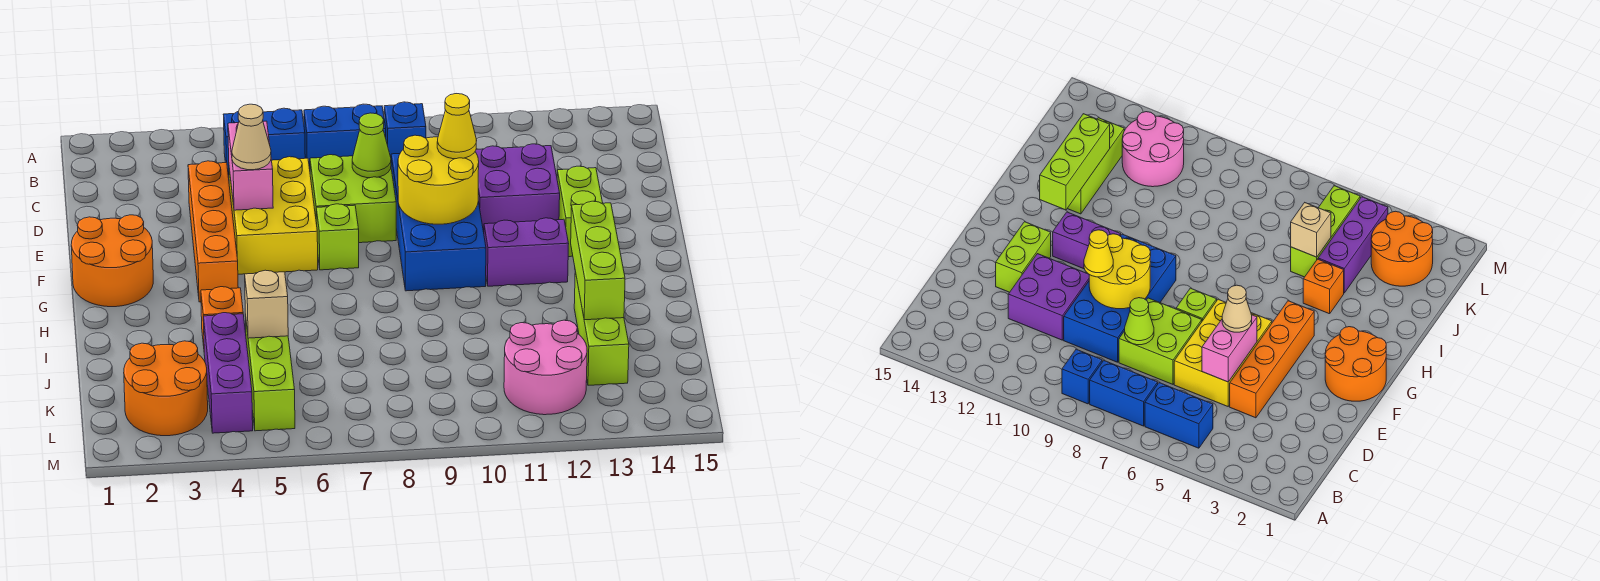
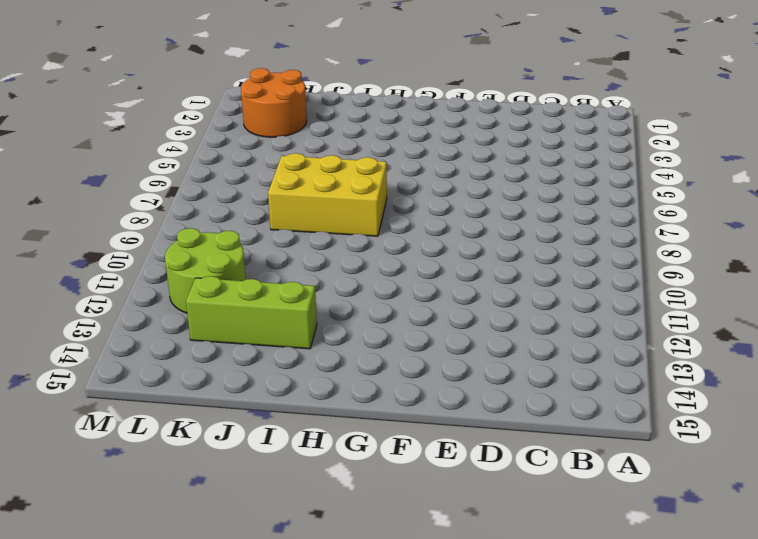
yellow brick H7:J8 level 1 -> yellow brick D5:F6 level 1
lime round brick K11:L12 level 1 -> pink round brick K11:L12 level 1
none -> blue brick B5:B6 level 1
none -> blue brick B7:B8 level 1
none -> blue brick B9 level 1

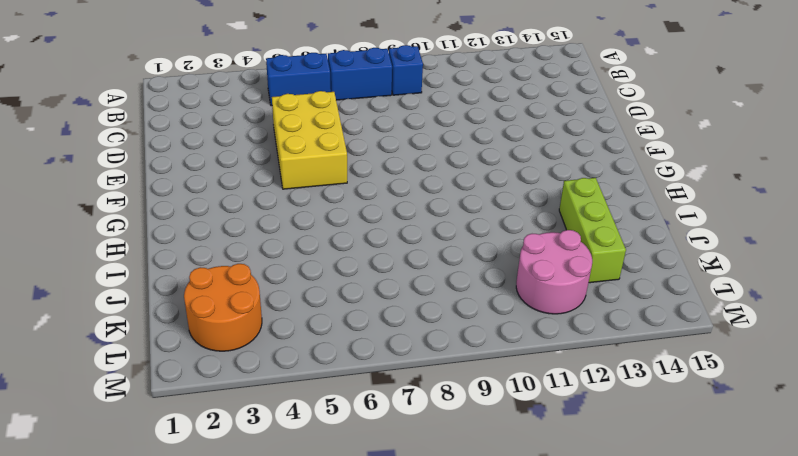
none -> orange brick D4:G4 level 1
none -> lime brick D7:E8 level 1
none -> blue brick D9:G10 level 1

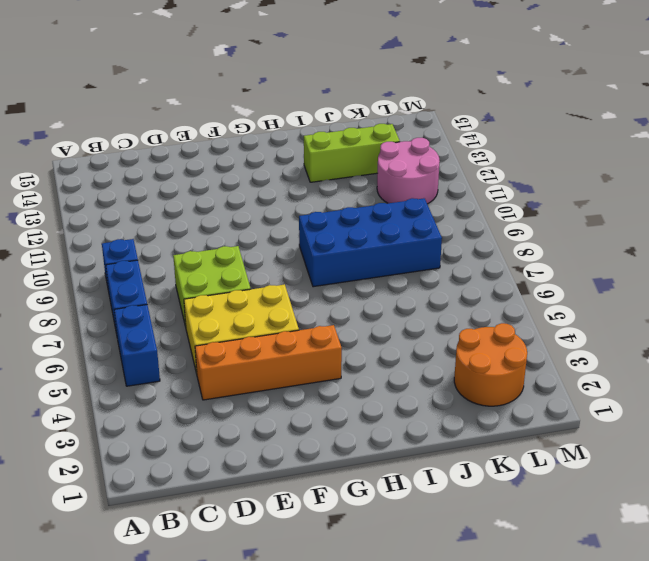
blue brick H8:K9 level 1 -> blue brick D9:G10 level 1
none -> purple brick D11:E12 level 1
none -> lime brick E13:F13 level 1
none -> orange round brick F1:G2 level 1

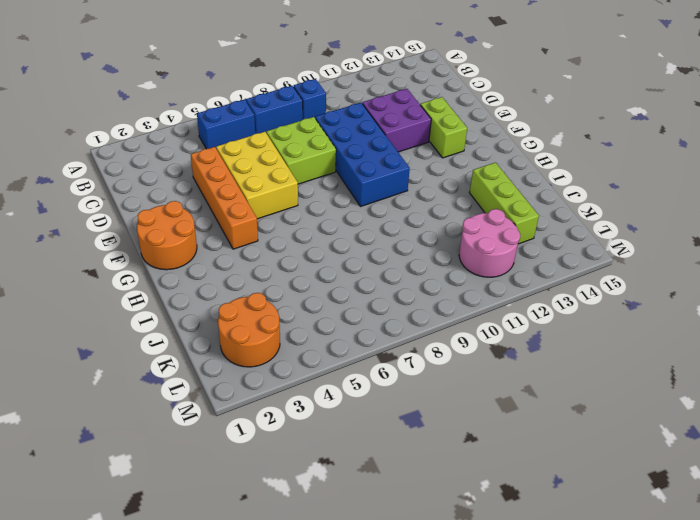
none -> lime brick F7 level 1
none -> purple brick G11:G12 level 1
none -> orange brick I4 level 1

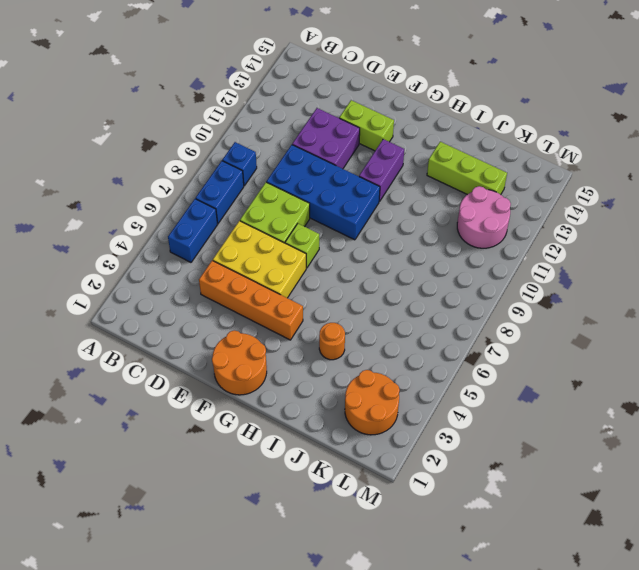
orange round brick I4 level 1 -> orange brick I4 level 1
none -> purple brick J4:L4 level 1
none -> lime brick J5:L5 level 1
none -> pink brick D5:E5 level 2

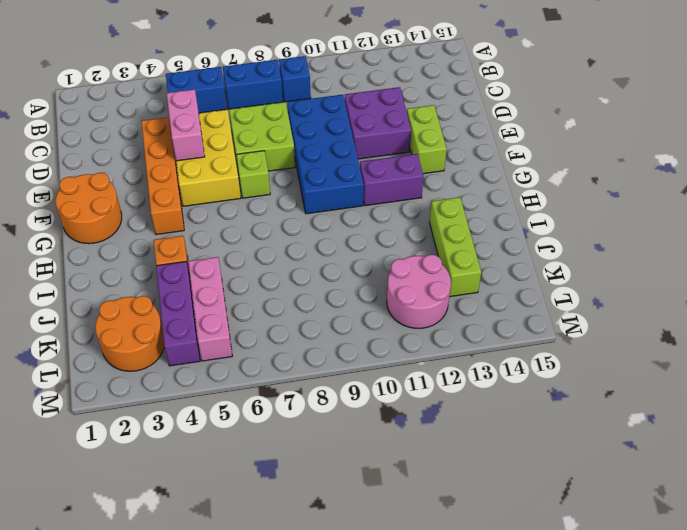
pink brick J5:L5 level 1 -> lime brick J5:L5 level 1
none -> lime cone D8 level 2
none -> yellow round brick E9:F10 level 2
none -> lime brick H13:J13 level 2

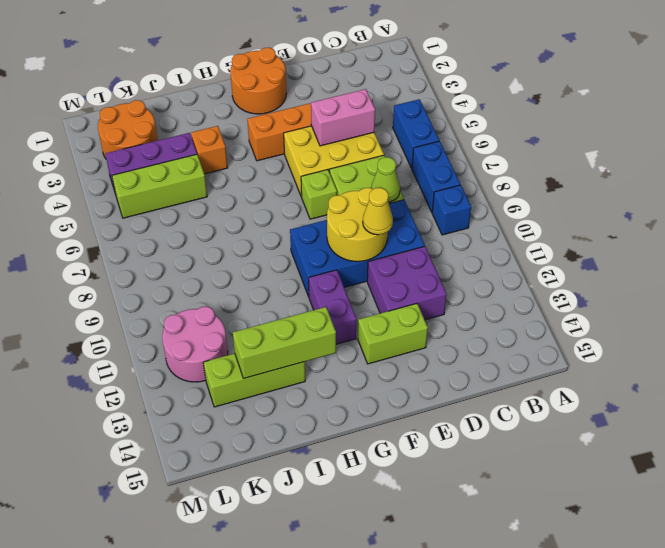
none -> tan brick J5 level 2
none -> tan cone E5 level 3

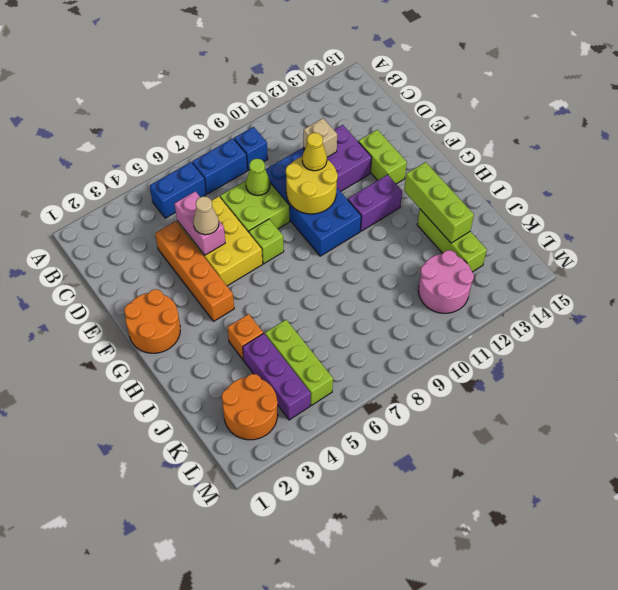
tan brick D11 level 2 -> tan brick J5 level 2

